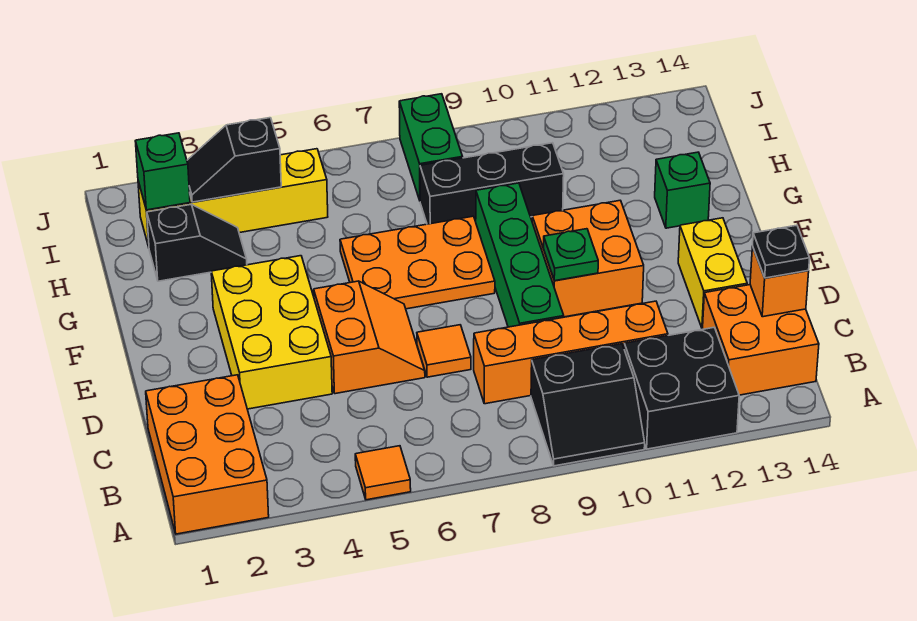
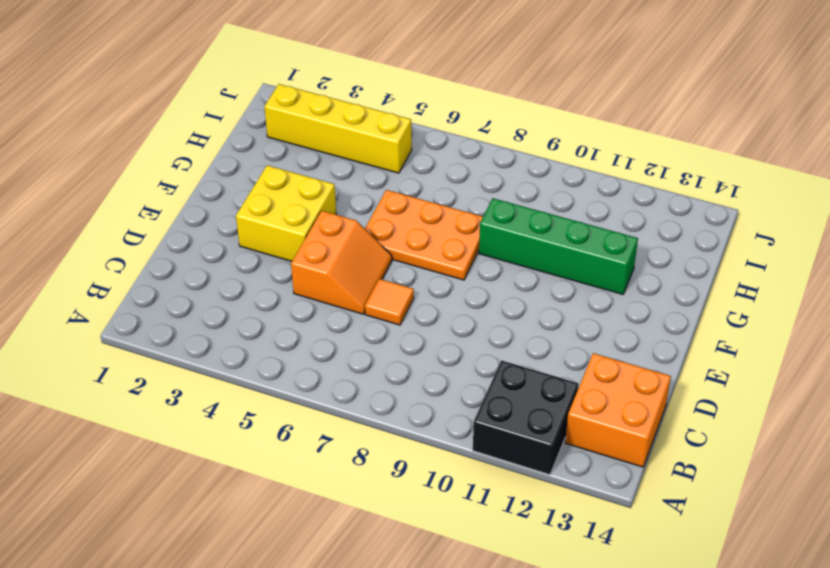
yellow brick E3:F4 level 1 -> yellow brick D3:F4 level 1
green brick G9:G12 level 1 -> green brick D9:G9 level 1
none -> orange brick A1:C2 level 1
none -> orange tile A5 level 1
none -> black slope A9:B10 level 1 top B

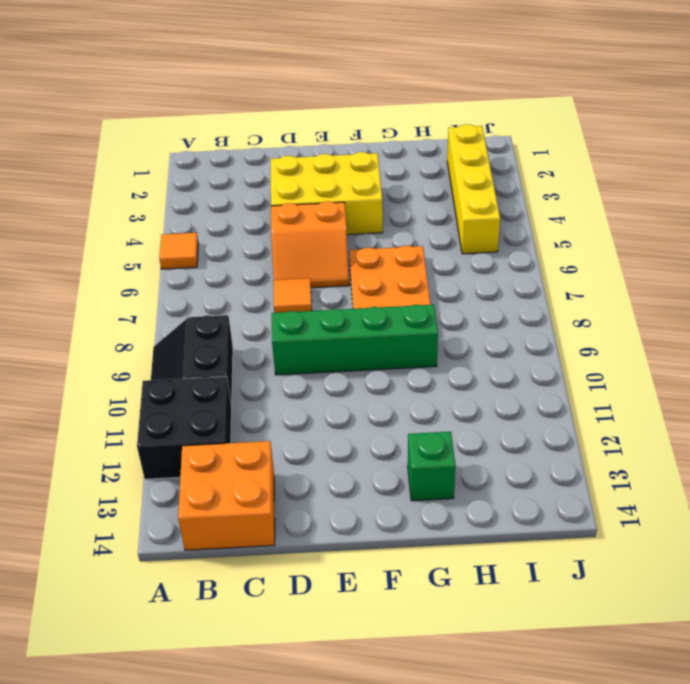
none -> orange brick A1:C2 level 1
none -> orange brick C8:C11 level 1
none -> yellow brick D13:E13 level 1

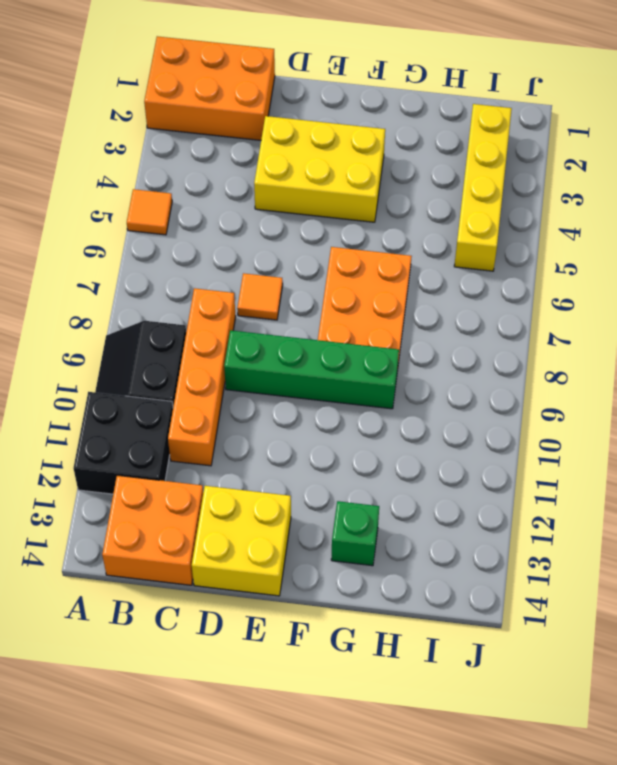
yellow brick D13:E14 level 1 -> yellow brick D13:E13 level 1
none -> orange slope D5:E6 level 1 top 5
none -> orange brick E10:F11 level 1
none -> black slope H2:H3 level 1 top 2

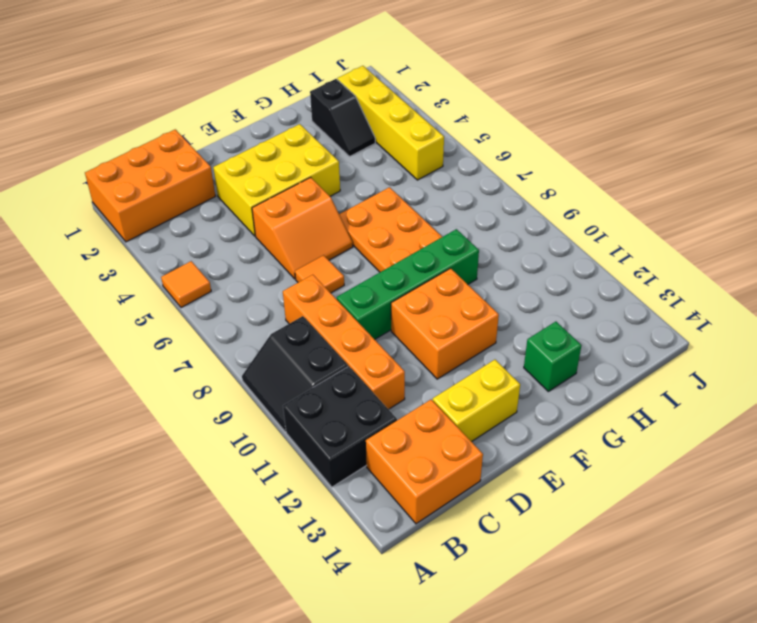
none -> black brick H8:H10 level 1
none -> green brick I8:J8 level 1
none -> orange brick C14 level 2

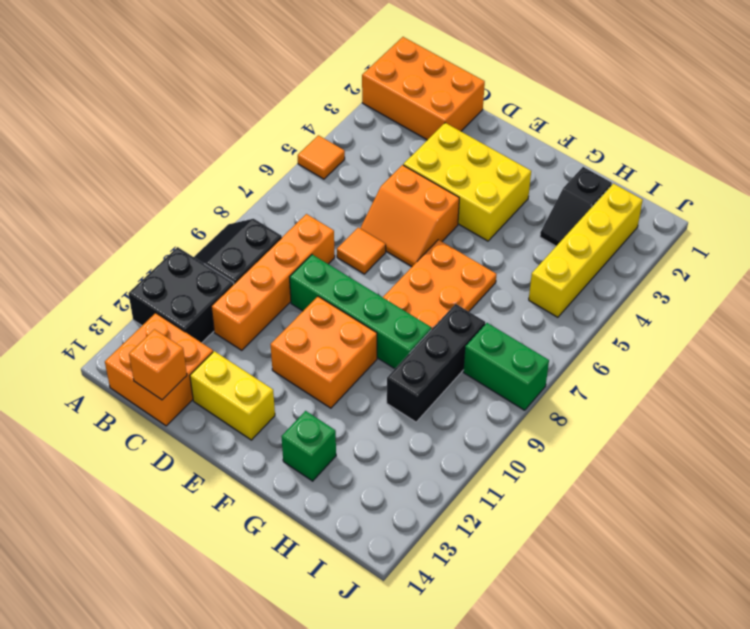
none -> green plate E10 level 2
none -> green brick I2 level 2
none -> black slope I3:I4 level 2 top 4

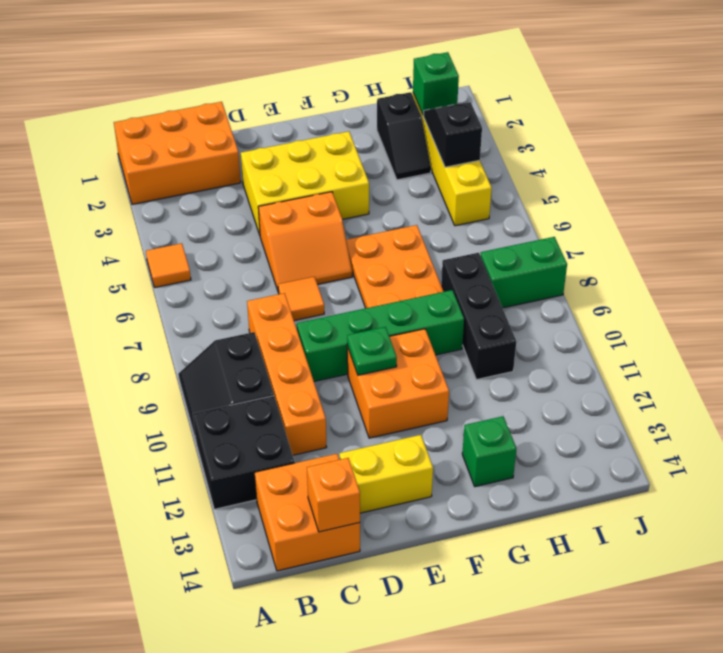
none -> black plate C14 level 3

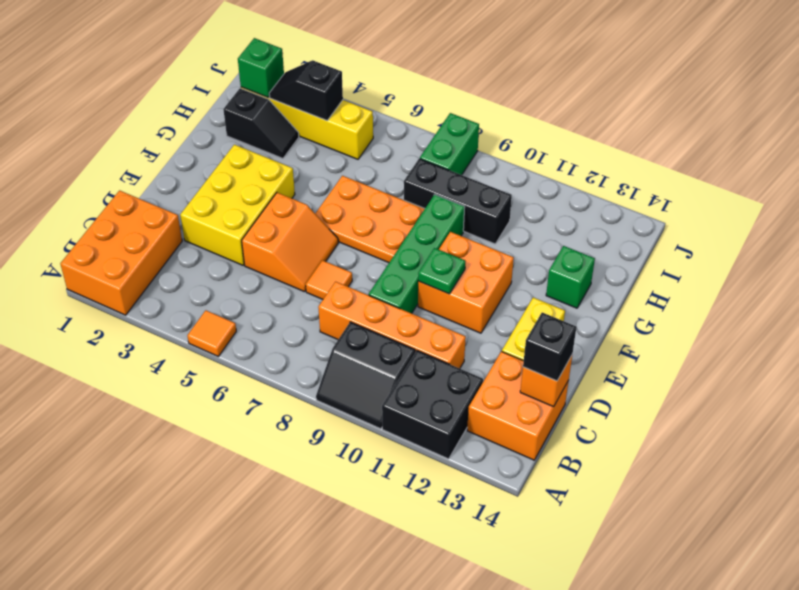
black brick C14 level 3 -> black plate C14 level 3

